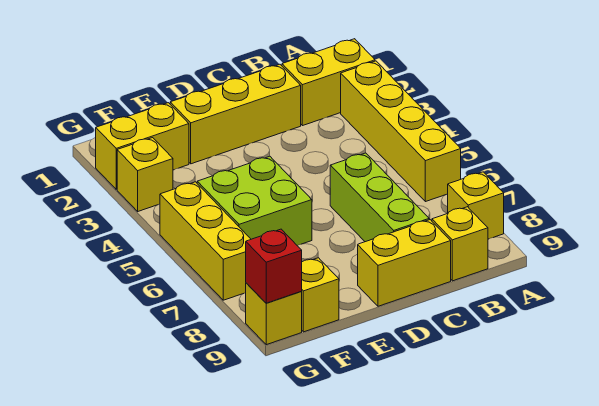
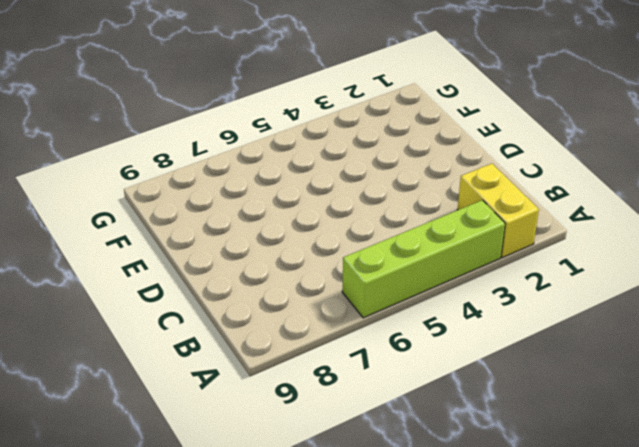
lime brick A3:A6 level 1 -> yellow brick A3:A6 level 1
none -> yellow brick A8 level 1
none -> yellow brick B9 level 1
none -> yellow brick C2:E2 level 1

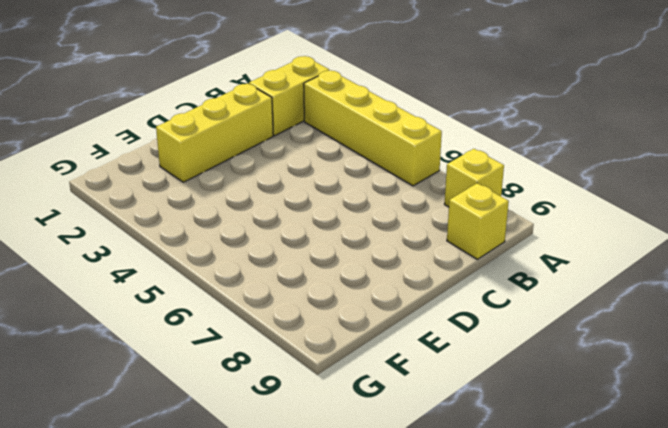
none -> lime brick C6:C8 level 1
none -> yellow brick C9:D9 level 1
none -> lime brick E5:F6 level 1

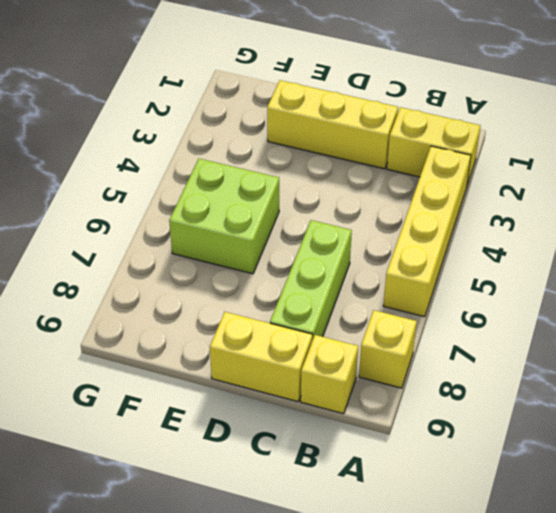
none -> yellow brick F2:G2 level 1
none -> yellow brick F9 level 1
none -> yellow brick G3 level 1

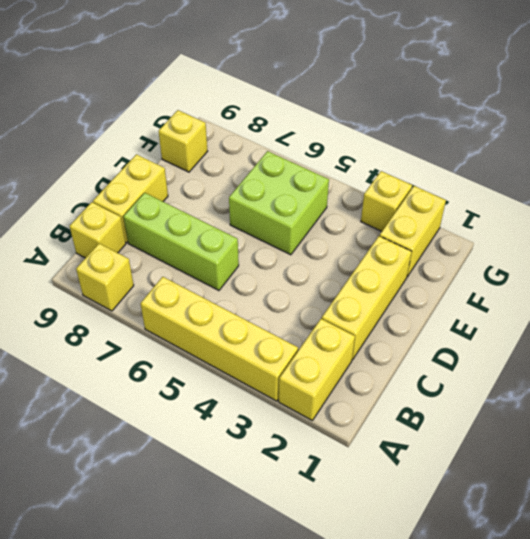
none -> yellow brick G5:G7 level 1
none -> yellow brick G9 level 1
none -> red brick G9 level 2

